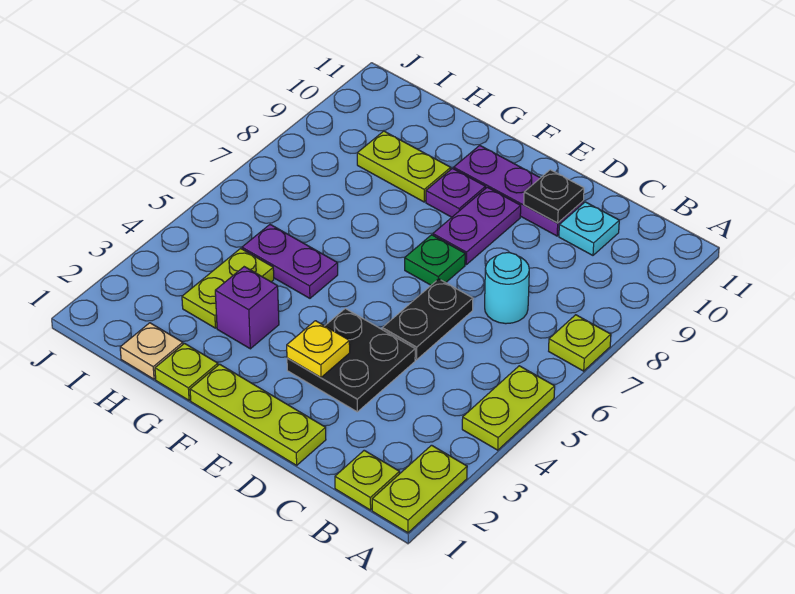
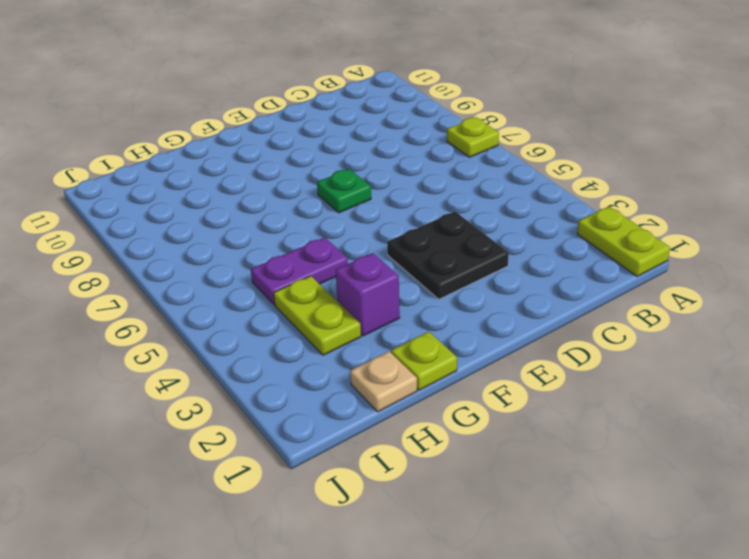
none -> lime plate A4:A5 level 1
none -> lime plate B1 level 1
none -> cyan round brick C7 level 1

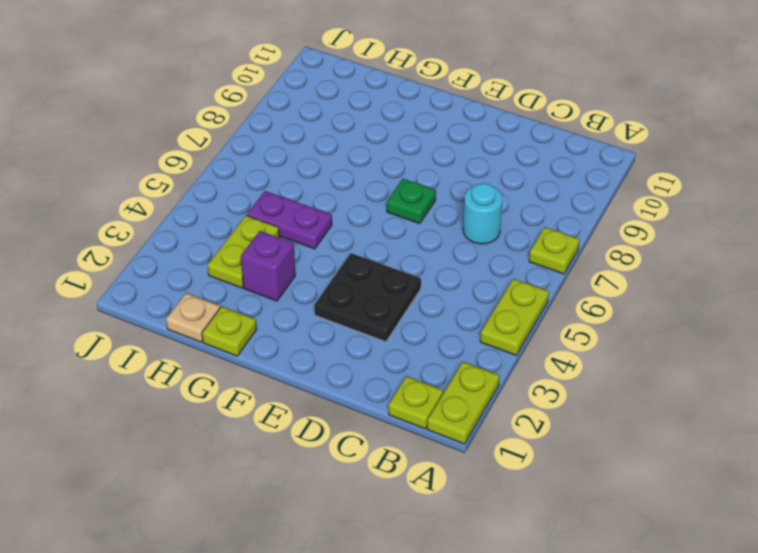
none -> cyan plate C10 level 1
none -> lime plate D1:F1 level 1
none -> black plate D5:D6 level 1

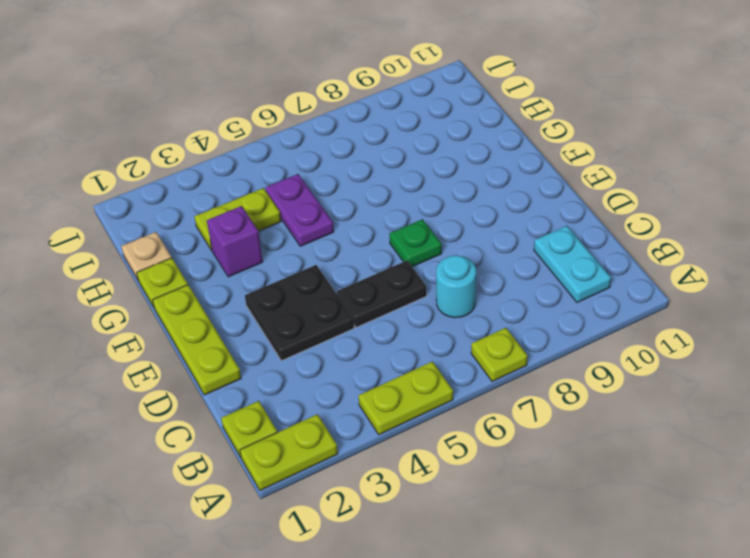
cyan plate B10:C10 level 1 -> cyan plate C10 level 1
none -> purple plate D10:F10 level 1
none -> purple plate E8:E9 level 1
none -> purple plate F9 level 1

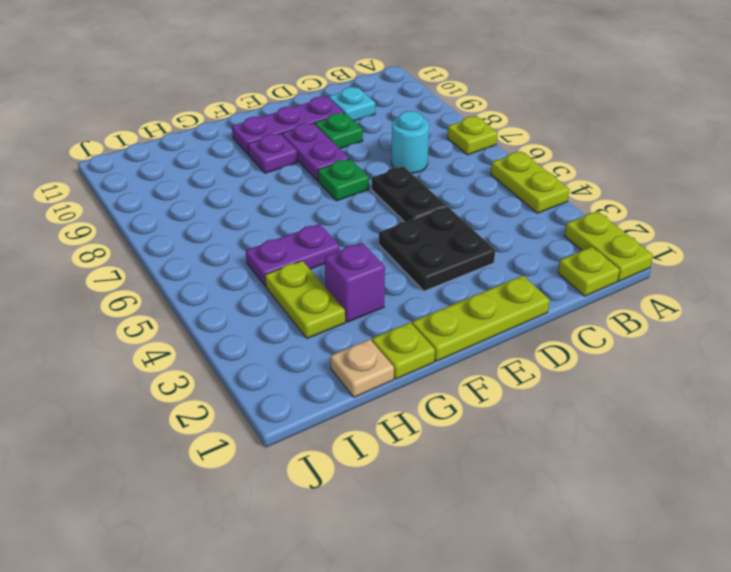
green plate D9 level 1 -> none
none -> lime plate G9:H9 level 1
none -> black plate D10 level 2
none -> yellow plate E3 level 2

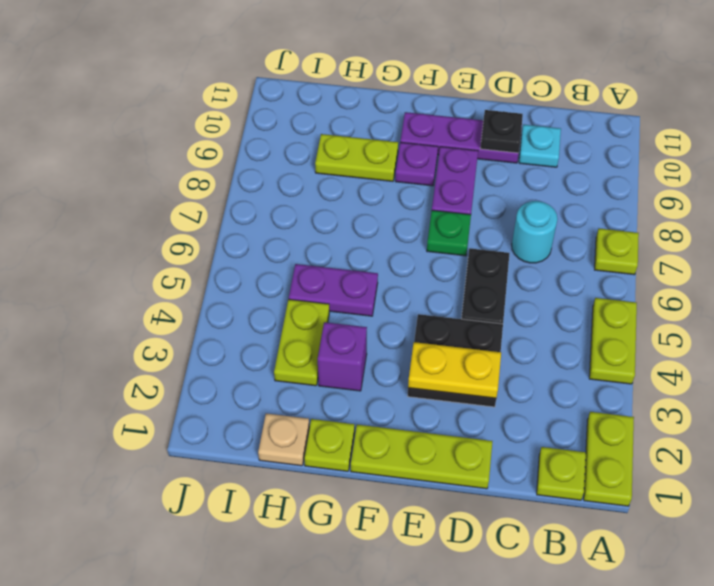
yellow plate D3:E3 level 2 -> yellow plate E3 level 2

